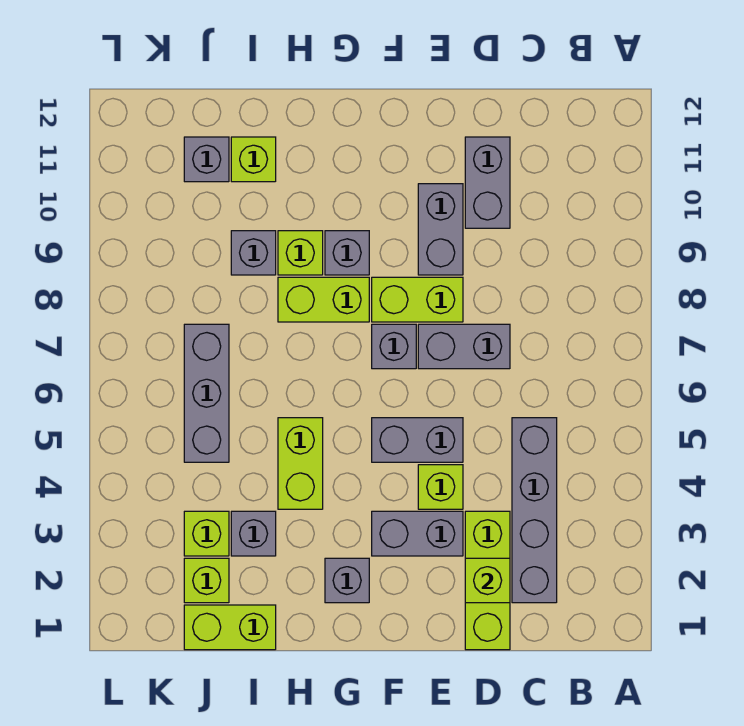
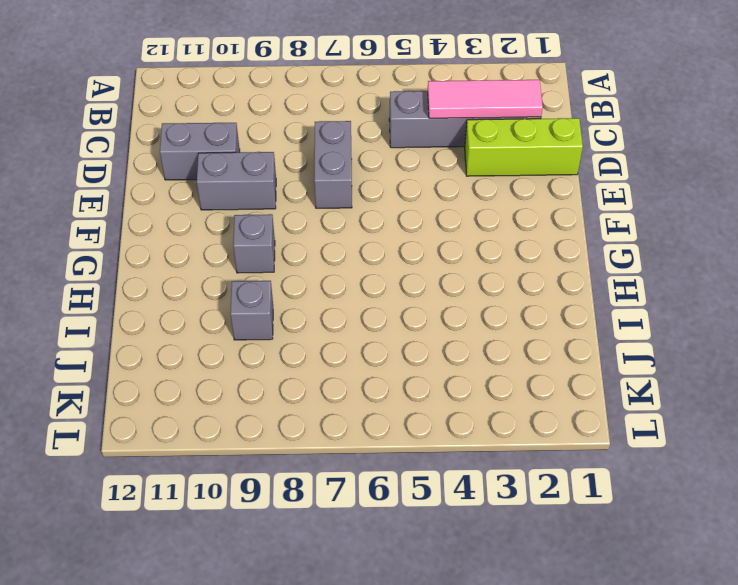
pink tile C2:C4 level 2 -> none
none -> grey brick E3:F3 level 1
none -> lime brick E4 level 1
none -> grey brick E5:F5 level 1

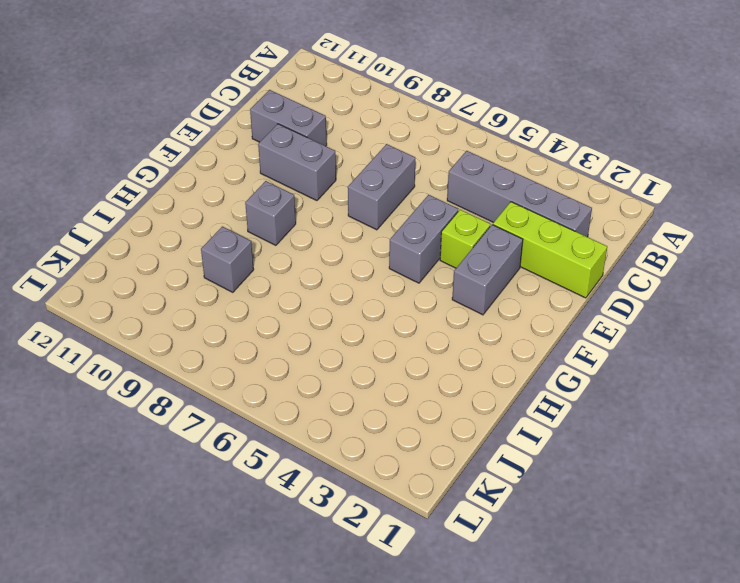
none -> lime brick E8:F8 level 1
none -> grey brick F7 level 1
none -> grey brick G2 level 1

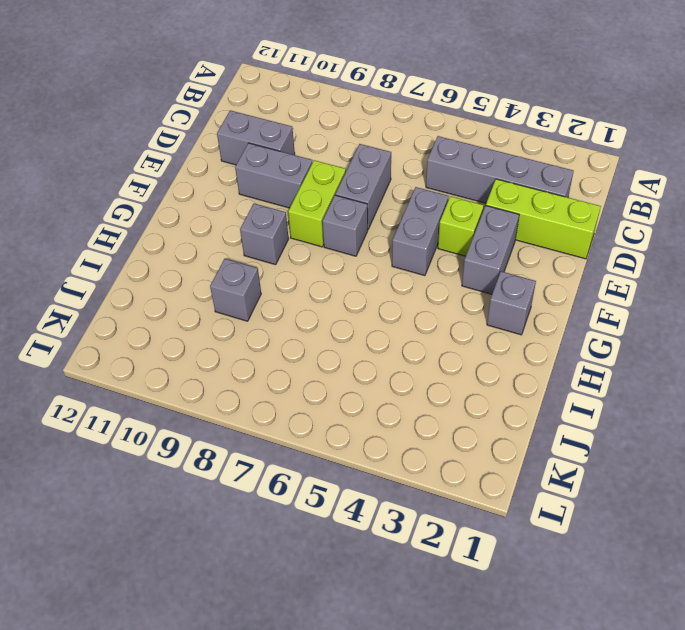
none -> lime brick G8:H8 level 1
none -> lime brick H4:H5 level 1
none -> lime brick H9 level 1

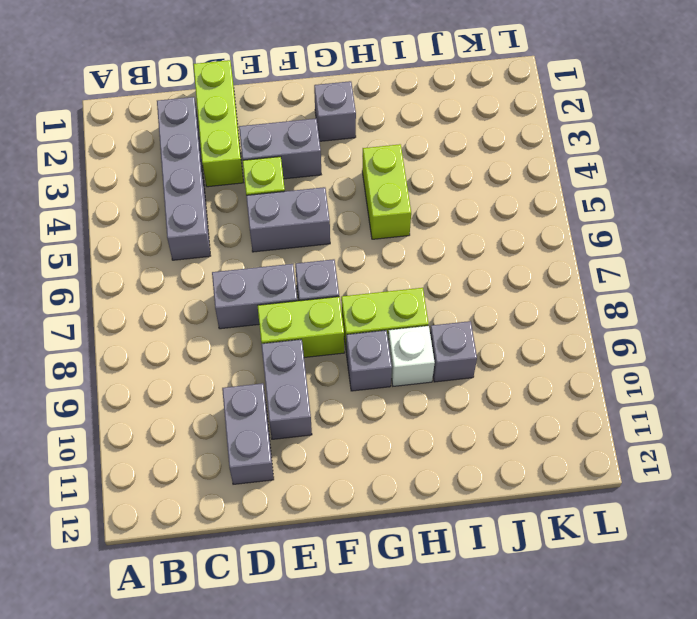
white brick H9 level 1 -> lime brick H9 level 1
none -> lime brick I1:J1 level 1
none -> grey brick I3 level 1
none -> lime brick I11 level 1

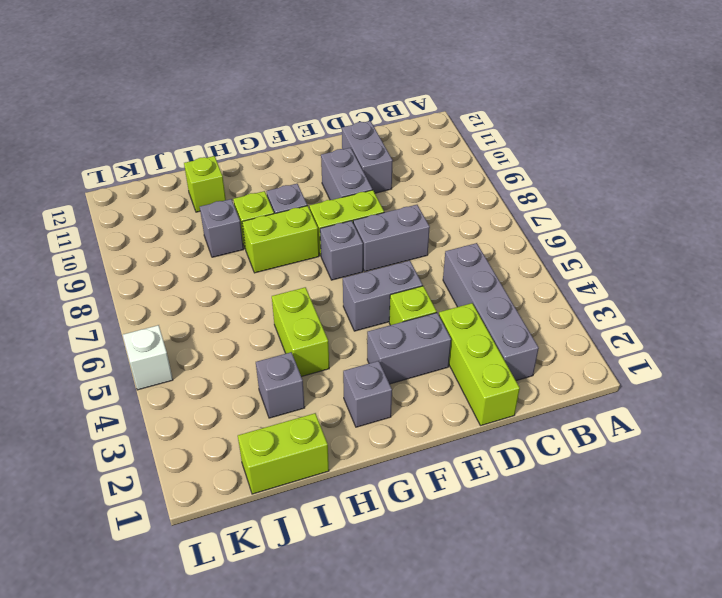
white brick L5 level 1 -> none
none -> lime brick J2 level 1
none -> lime brick J3 level 1
none -> grey brick J5:J7 level 1

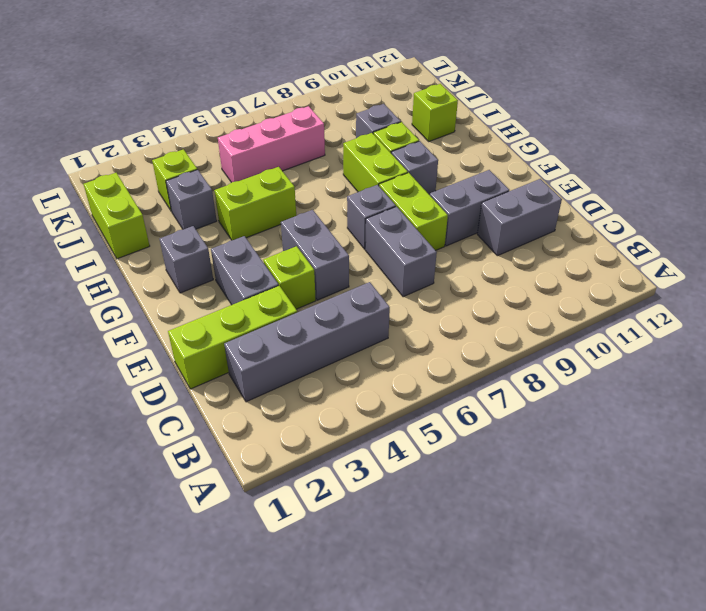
pink brick J5:J7 level 1 -> grey brick J5:J7 level 1
none -> lime brick J2 level 1
none -> grey brick J11 level 1
none -> lime brick D2 level 2

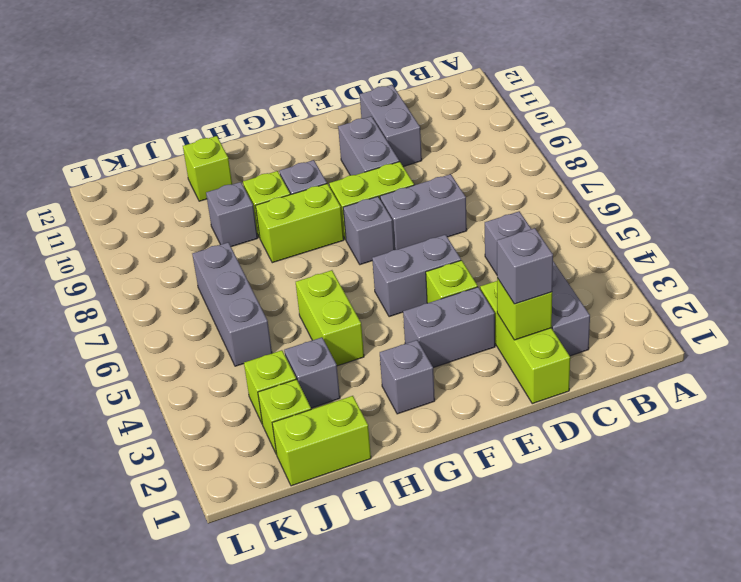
grey brick D2 level 3 -> grey brick J11 level 1

